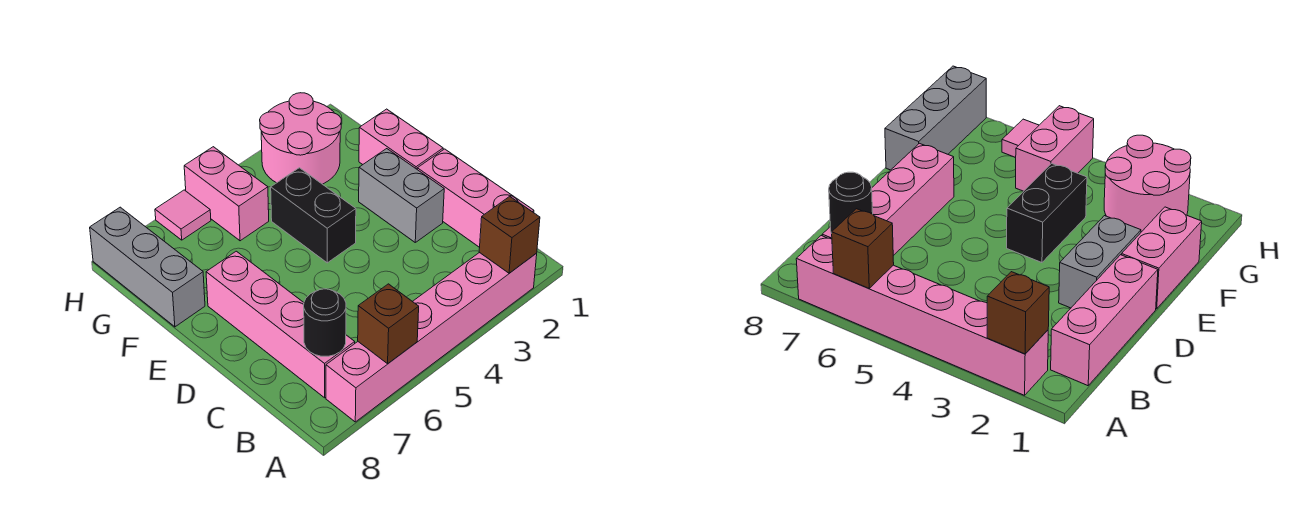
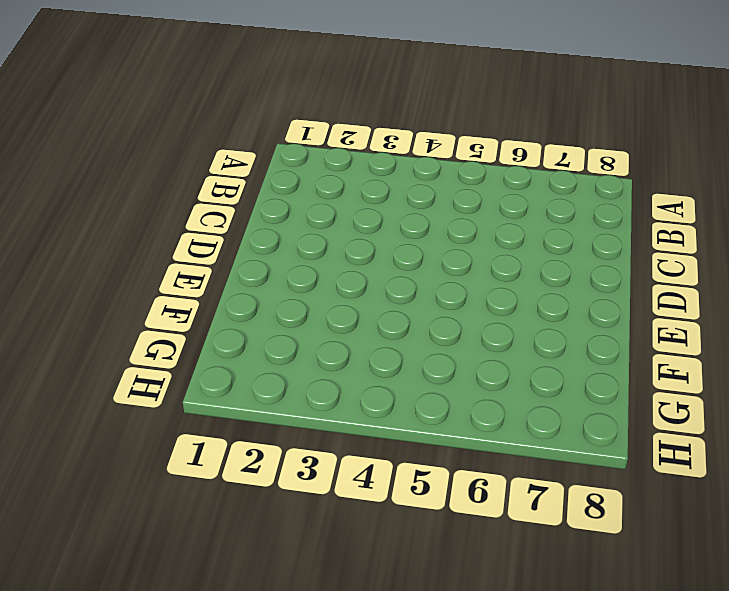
none -> pink brick A2:A7 level 1
none -> pink brick B1:D1 level 1
none -> pink brick B7:E7 level 1

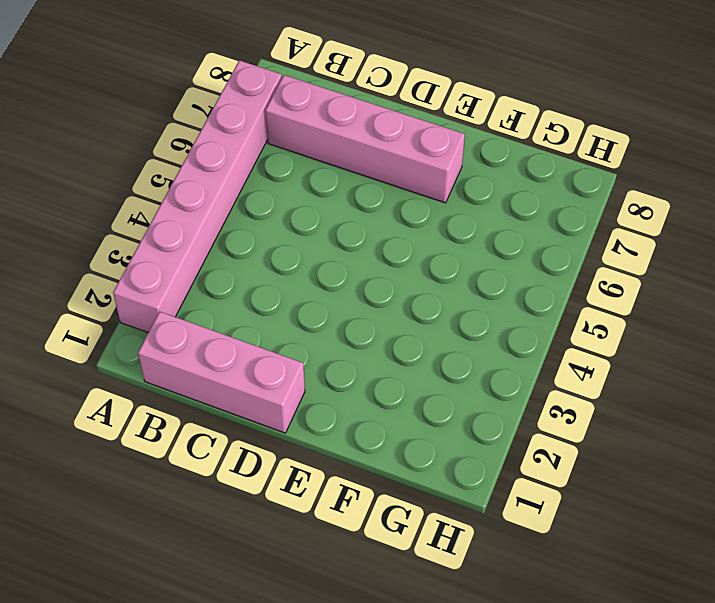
none -> grey brick D2:E2 level 1
none -> pink brick E1:F1 level 1
none -> black brick E4:F4 level 1

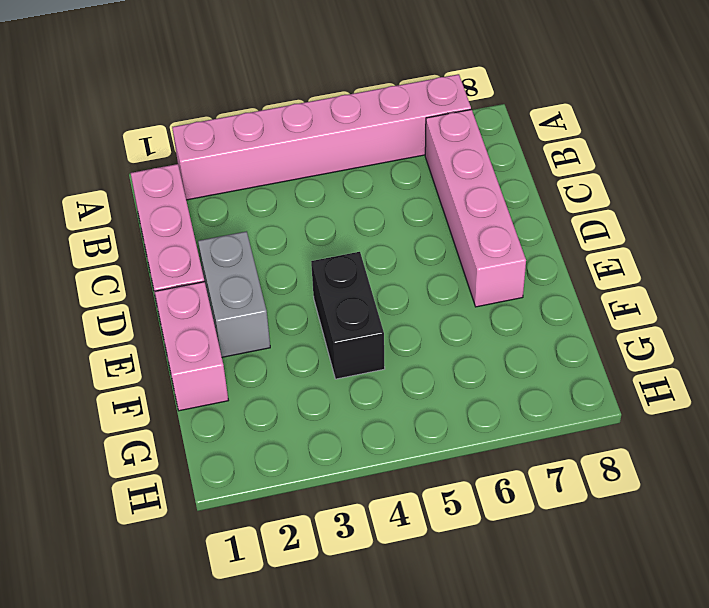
none -> grey brick F8:H8 level 1
none -> pink round brick G2:H3 level 1
none -> pink brick G5:H5 level 1

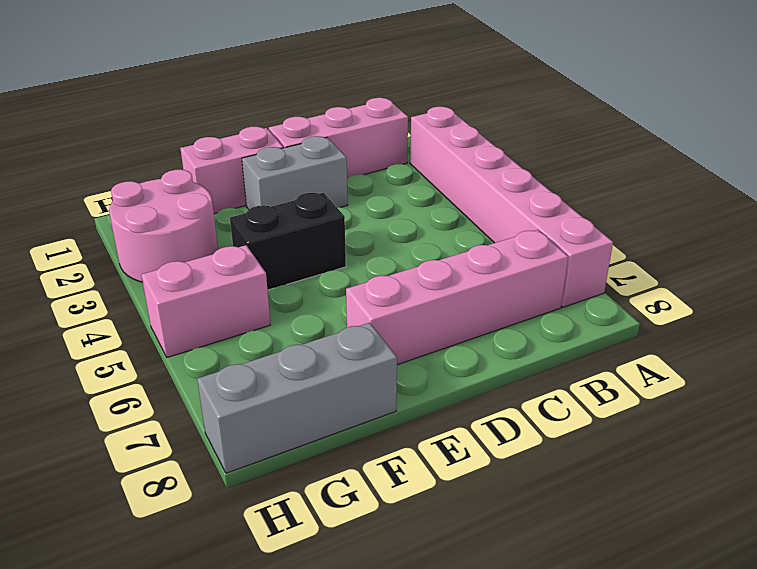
none -> pink tile H6 level 1
none -> brown brick A2 level 2
none -> brown brick A6 level 2

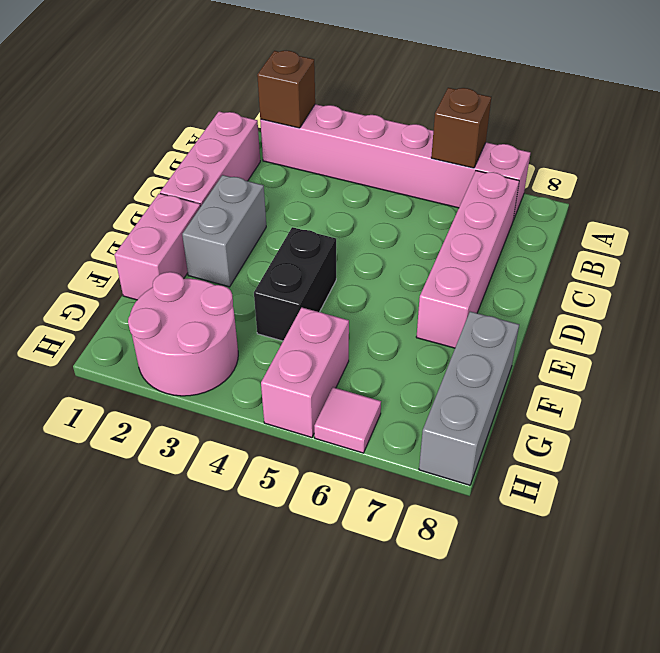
none -> black round brick B7 level 2

